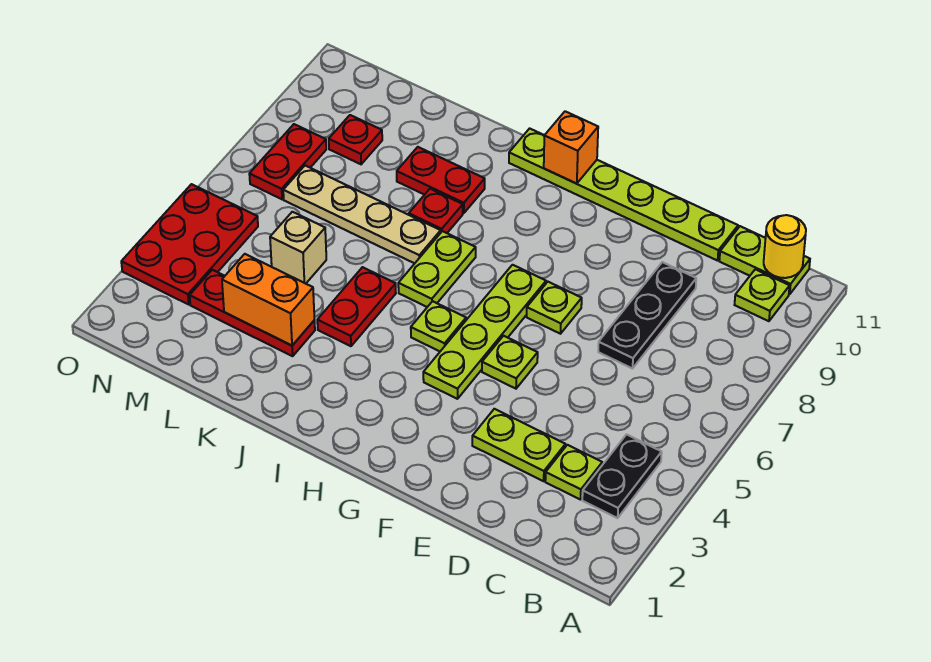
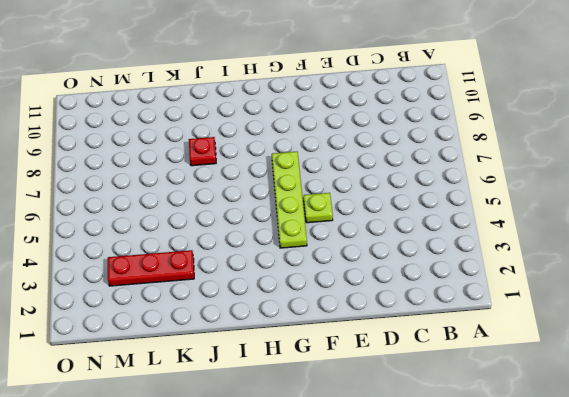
none -> black plate B3:B4 level 1
none -> lime plate B10 level 1
none -> lime plate B11:C11 level 1

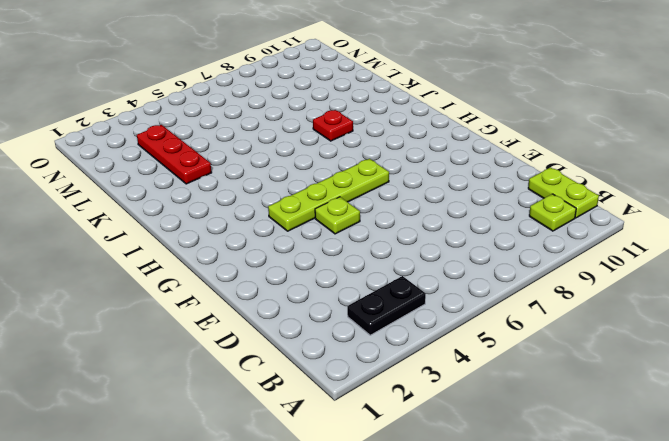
none -> lime plate C3 level 1
none -> lime plate D3:E3 level 1
none -> black plate D7:D9 level 1

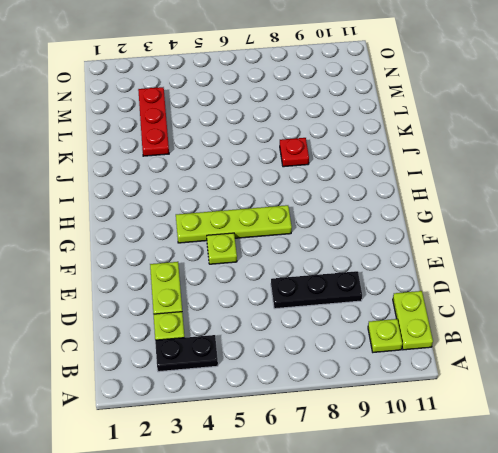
none -> lime plate D11:I11 level 1
none -> lime plate F7 level 1
none -> lime plate H5 level 1

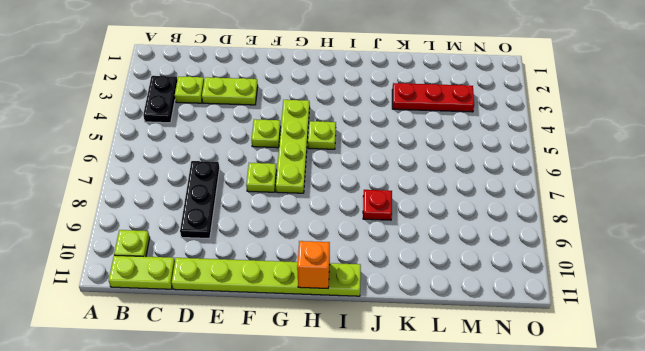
none -> lime plate I6:I7 level 1
none -> red plate J4:J5 level 1
none -> tan plate J7:M7 level 1

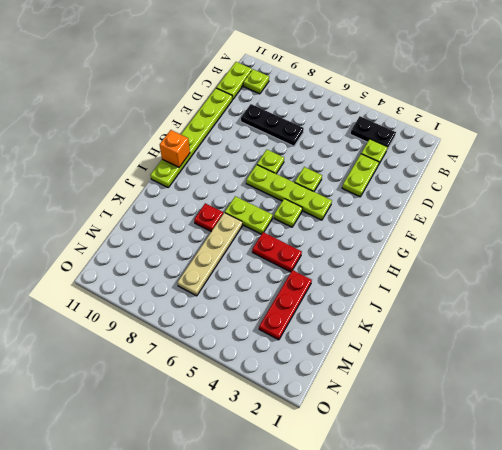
none -> red plate J9:K9 level 1
none -> tan brick L5 level 1
none -> red plate M9 level 1

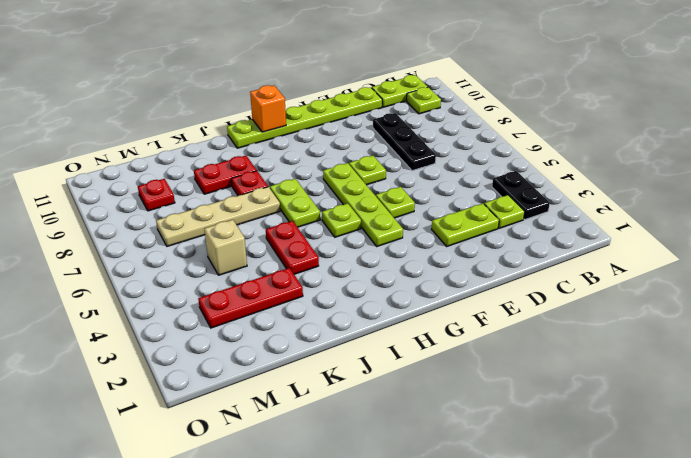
none -> red plate N3:O5 level 1
none -> red plate N7:N8 level 1
none -> yellow round brick B11 level 2

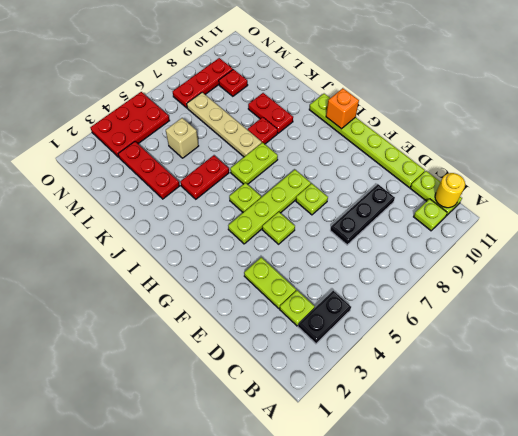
red plate N7:N9 level 1 -> red plate N7:N8 level 1
none -> orange brick K3:L3 level 2

